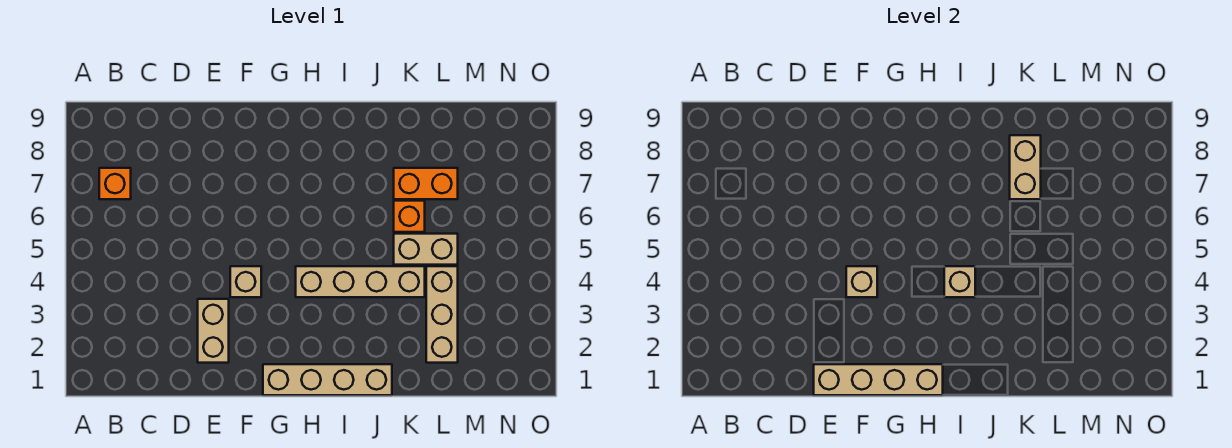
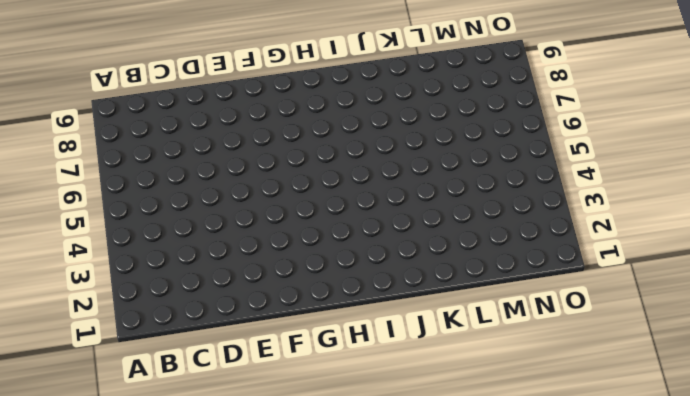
none -> orange brick B7 level 1
none -> tan brick E2:E3 level 1
none -> tan brick F4 level 1

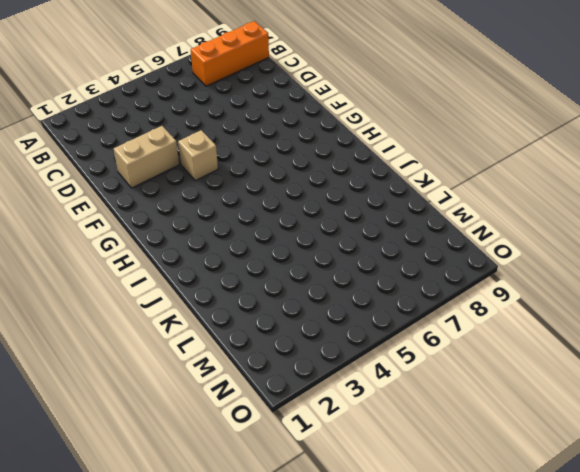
orange brick B7:B9 level 1 -> orange brick B7 level 1
none -> tan brick G1:J1 level 1
none -> tan brick H4:K4 level 1
none -> tan brick K5:L5 level 1

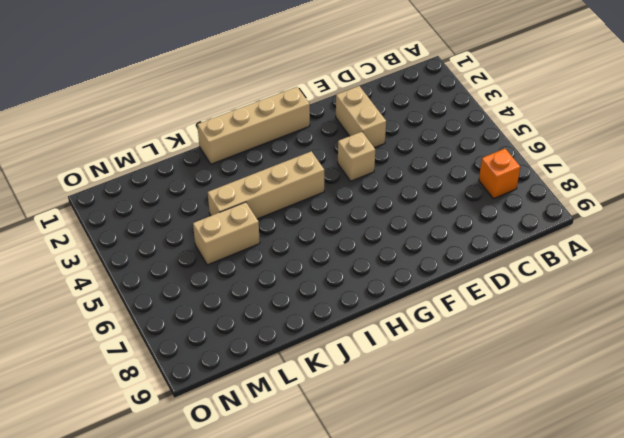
none -> orange brick K6 level 1
none -> orange brick K7:L7 level 1
none -> tan brick L2:L4 level 1

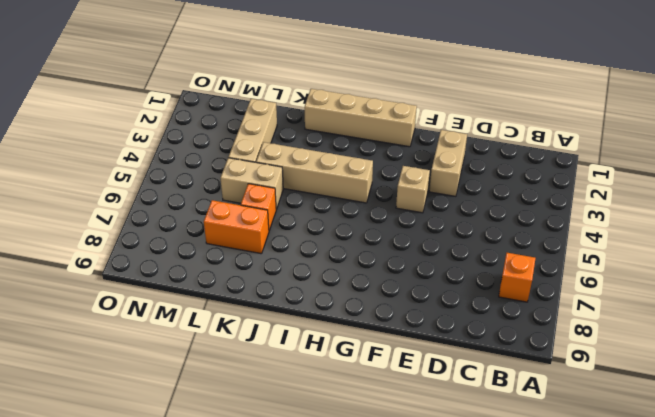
none -> tan brick E1:H1 level 2
none -> tan brick F4 level 2
none -> tan brick I4 level 2

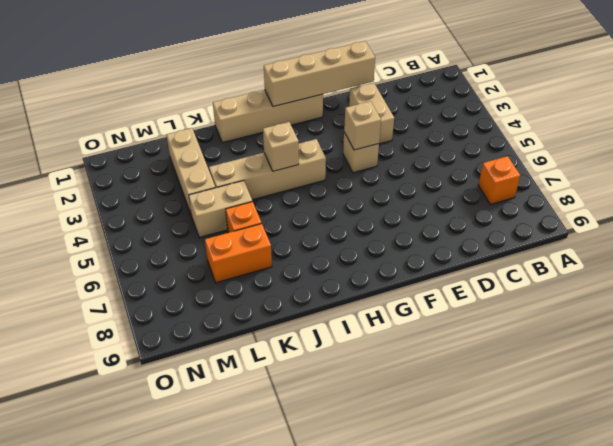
none -> tan brick K7:K8 level 2

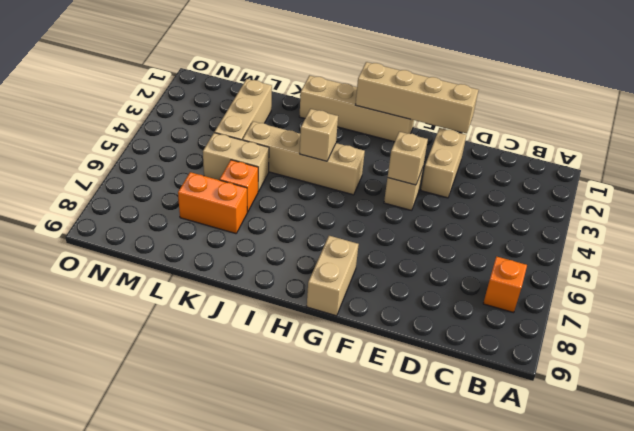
tan brick G8:G9 level 1 -> tan brick K7:K8 level 2

